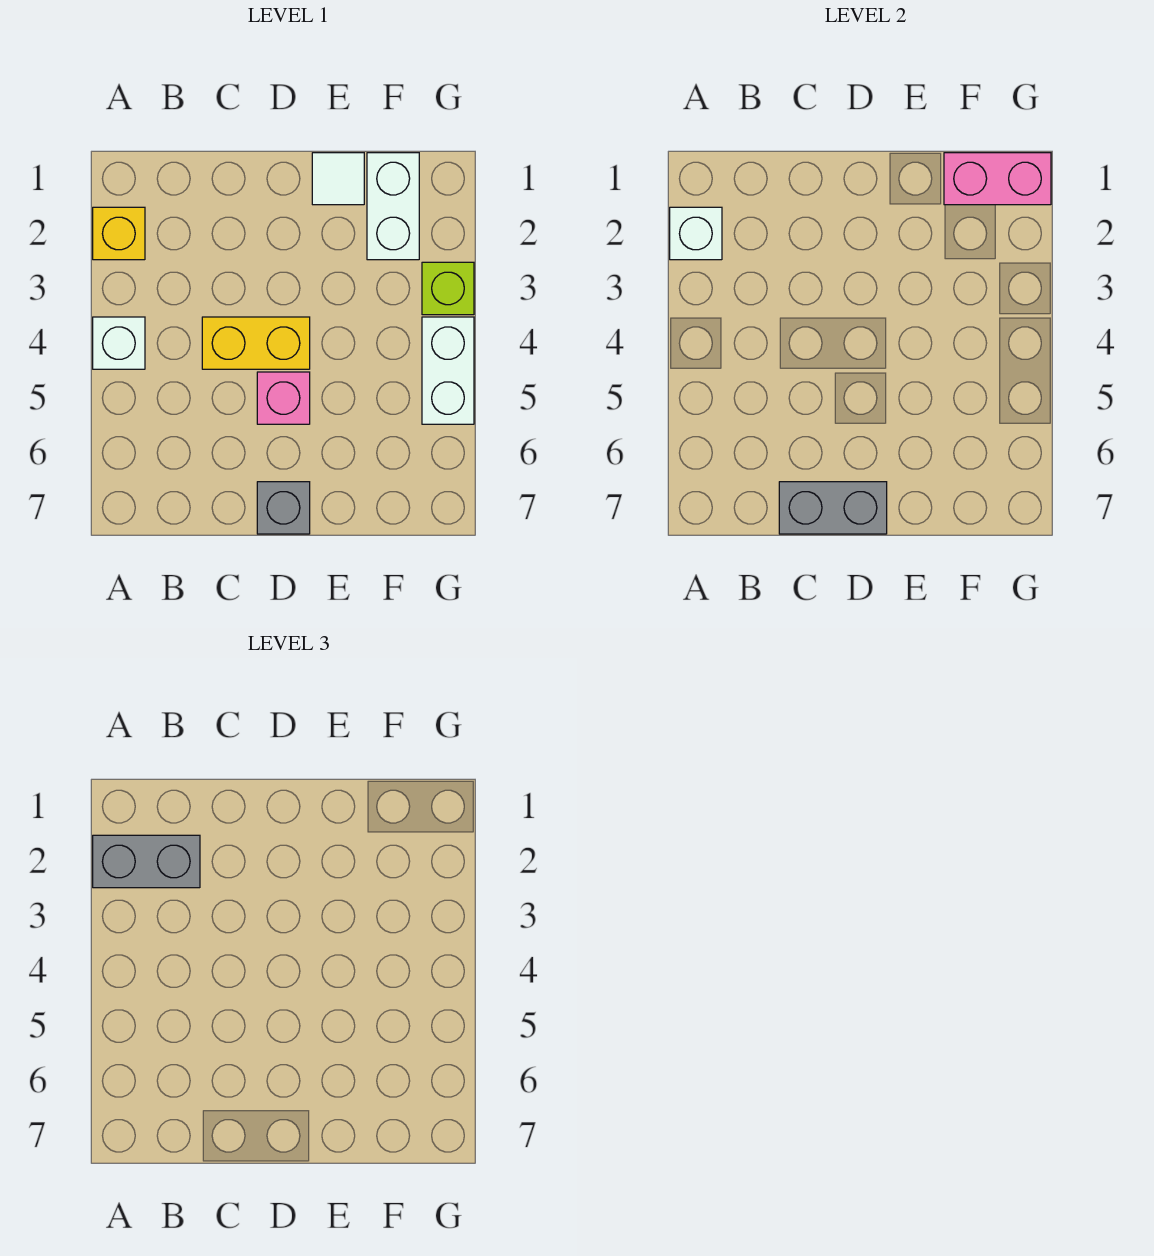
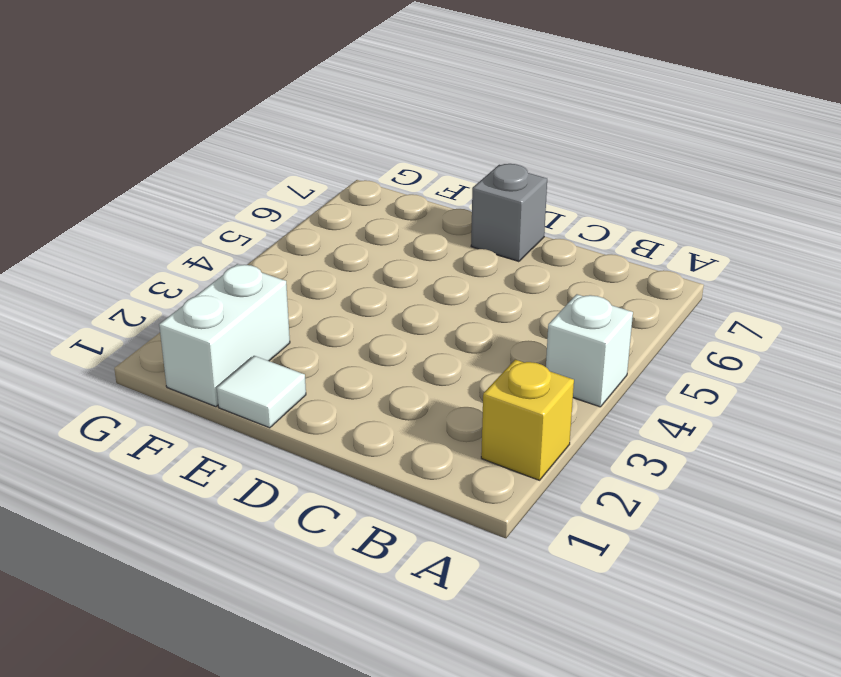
none -> yellow brick C4:D4 level 1
none -> pink brick D5 level 1
none -> lime brick G3 level 1

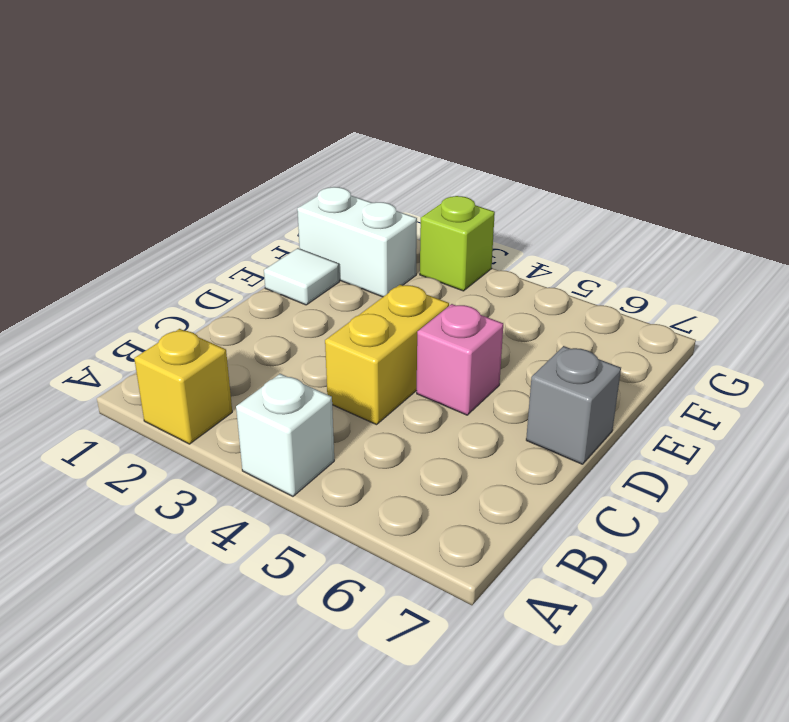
none -> white brick G4:G5 level 1
none -> white brick A2 level 2
none -> grey brick C7:D7 level 2

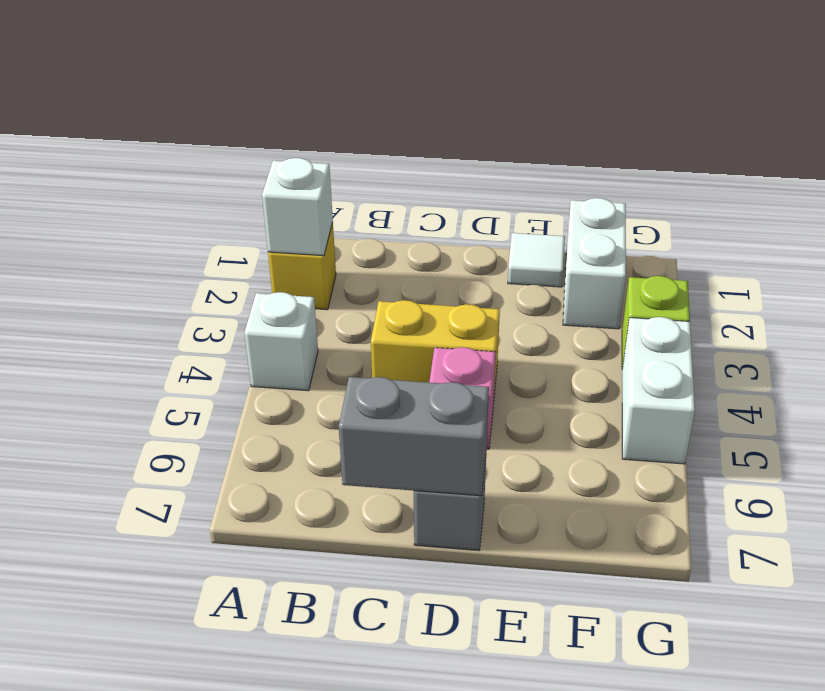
none -> pink brick F1:G1 level 2
none -> grey brick A2:B2 level 3

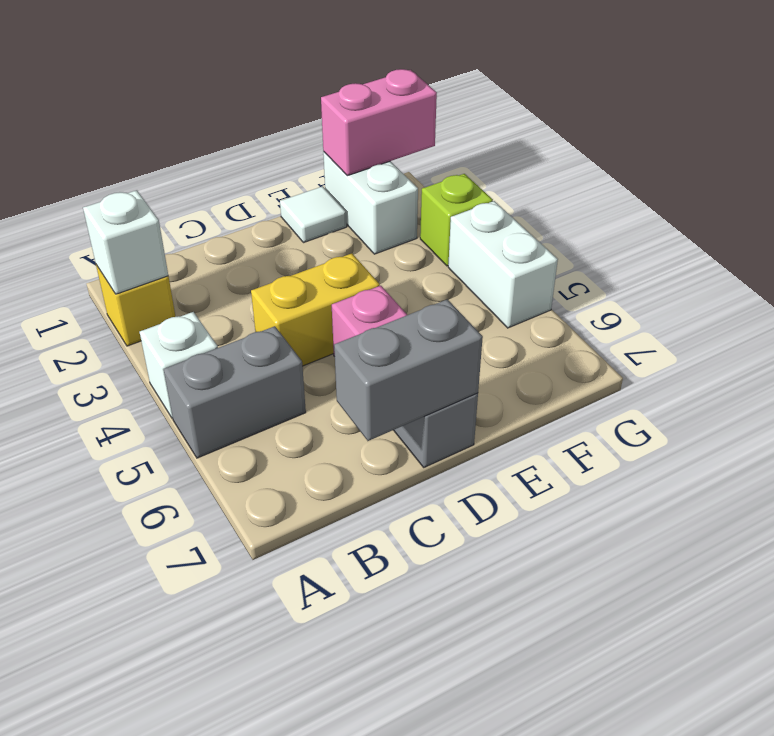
grey brick A5:B5 level 1 -> grey brick A2:B2 level 3

